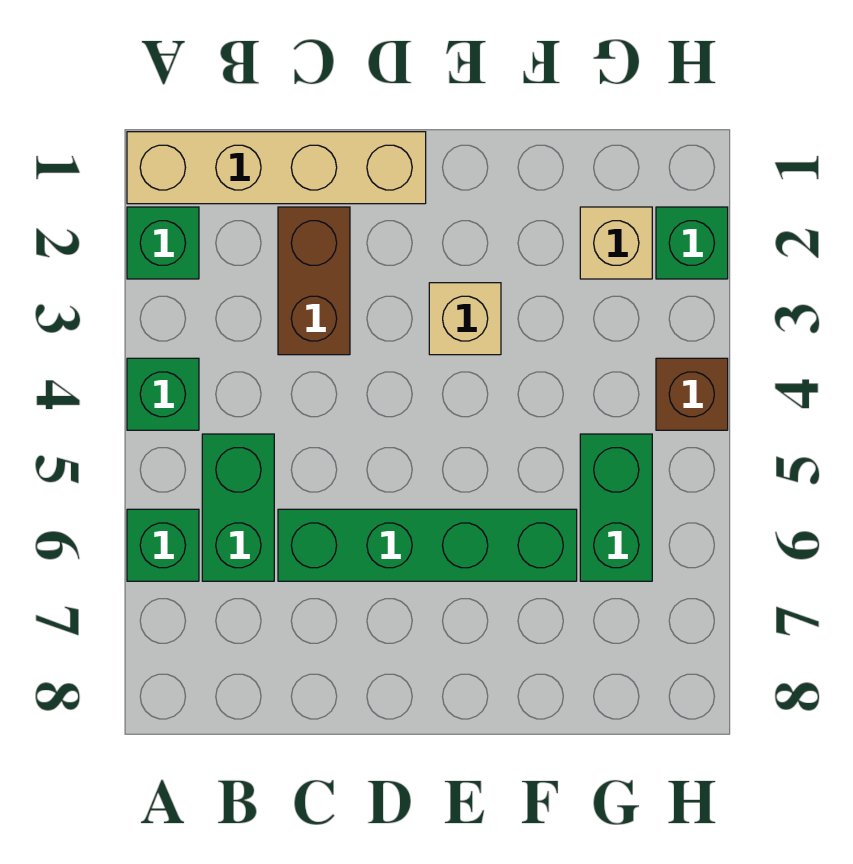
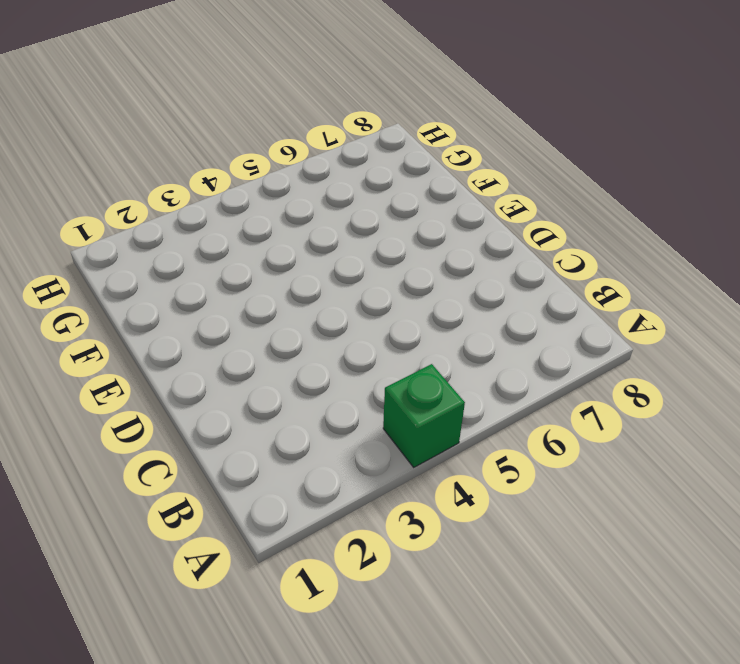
none -> tan brick A1:D1 level 1
none -> green brick A2 level 1
none -> green brick A6 level 1

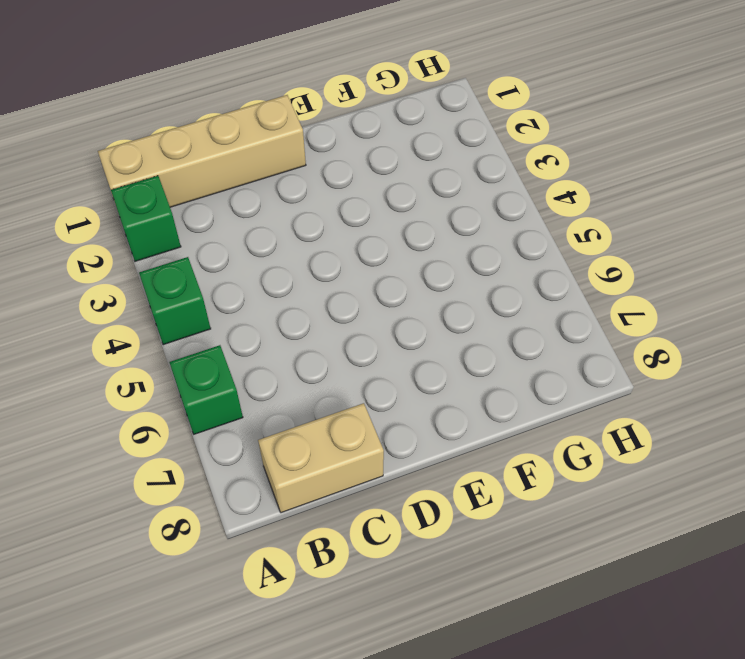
tan brick B8:C8 level 1 -> none
none -> green brick B5:B6 level 1
none -> brown brick C2:C3 level 1
none -> green brick C6:F6 level 1

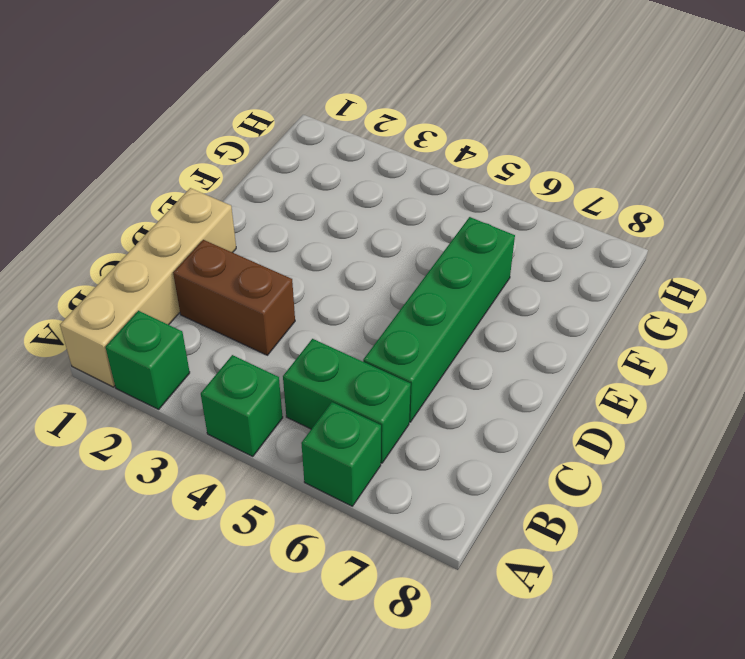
none -> tan brick E3 level 1
none -> tan brick G2 level 1
none -> green brick G5:G6 level 1

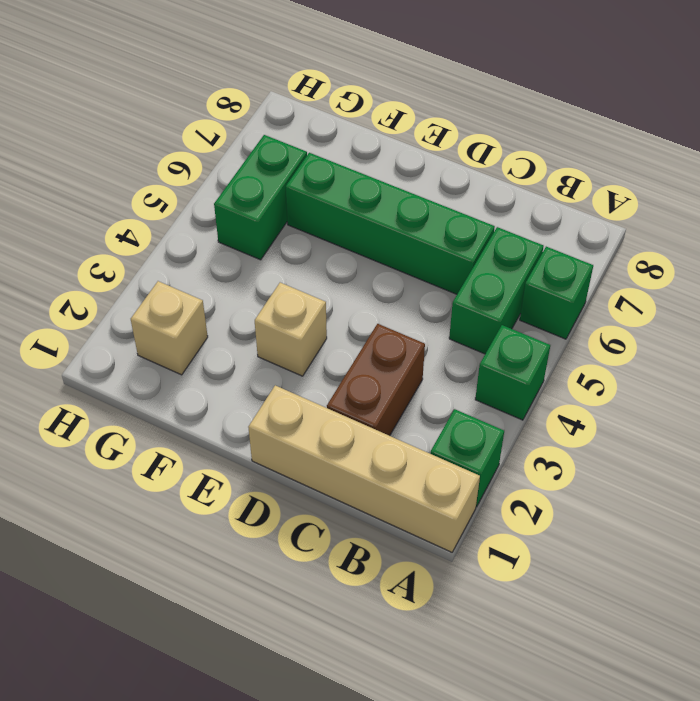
none -> green brick H2 level 1
none -> brown brick H4 level 1

